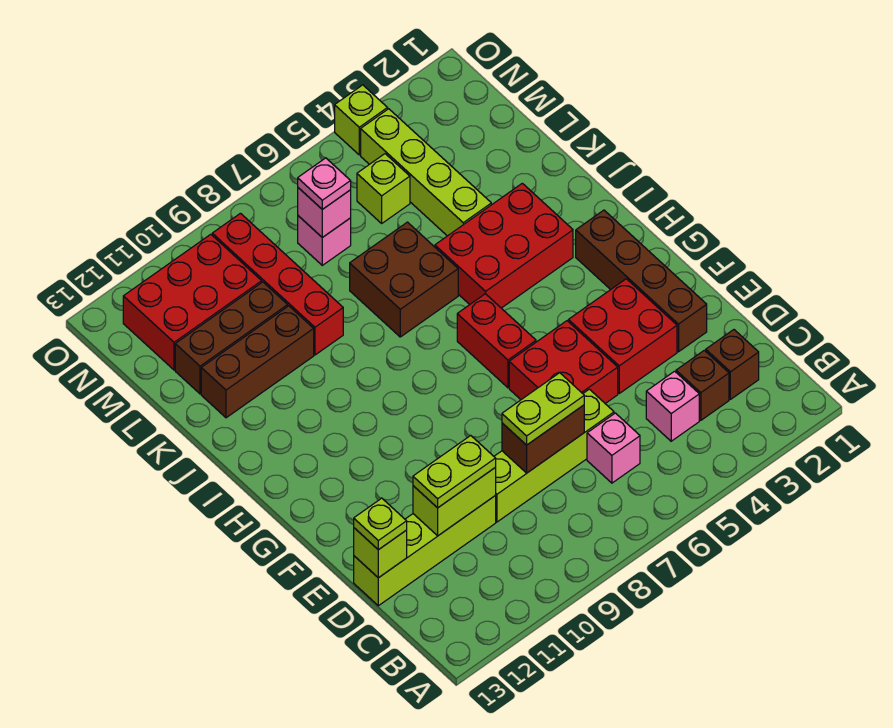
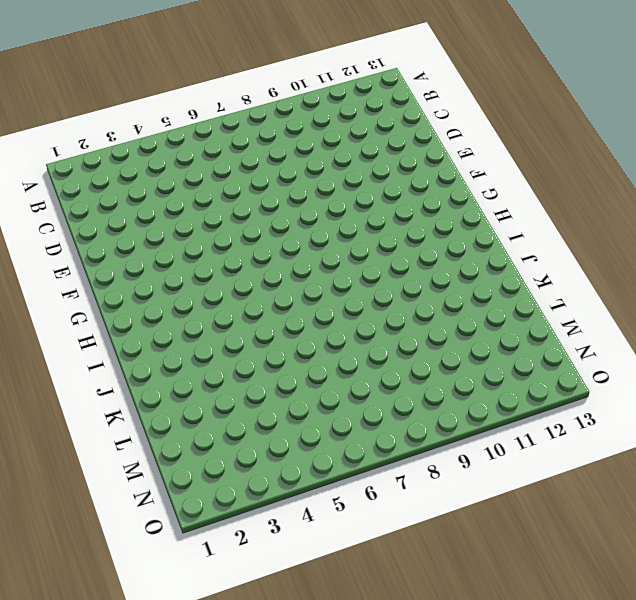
none -> brown brick C2 level 1
none -> brown brick C3 level 1
none -> pink brick C4 level 1

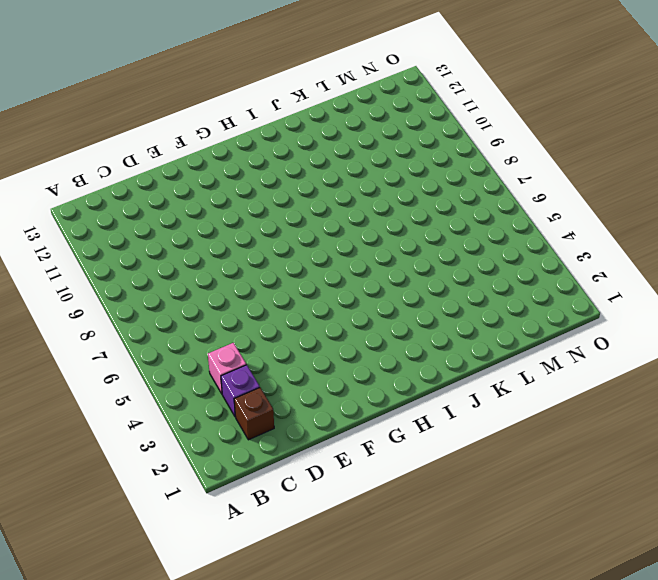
purple brick C3 level 1 -> brown brick C3 level 1
none -> pink brick C6 level 1
none -> lime brick D6:D9 level 1
none -> lime brick D10:D13 level 1

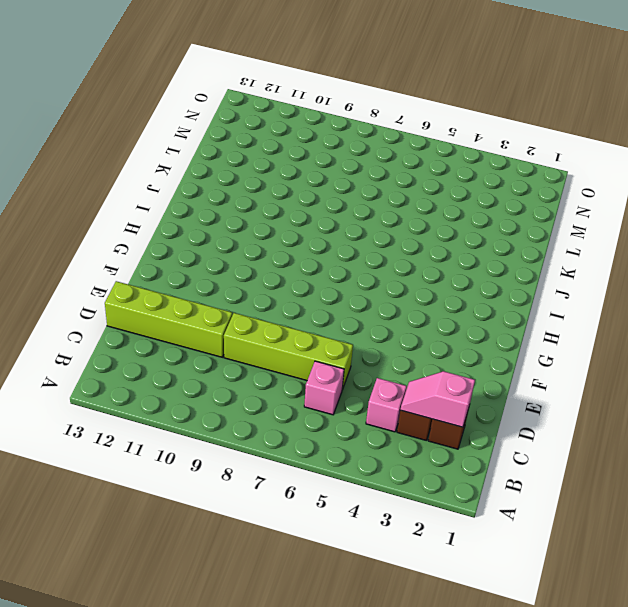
pink slope C2:C3 level 2 top 2 -> none
none -> brown brick E2:H2 level 1
none -> red brick E3:F4 level 1
none -> red brick E5:F6 level 1

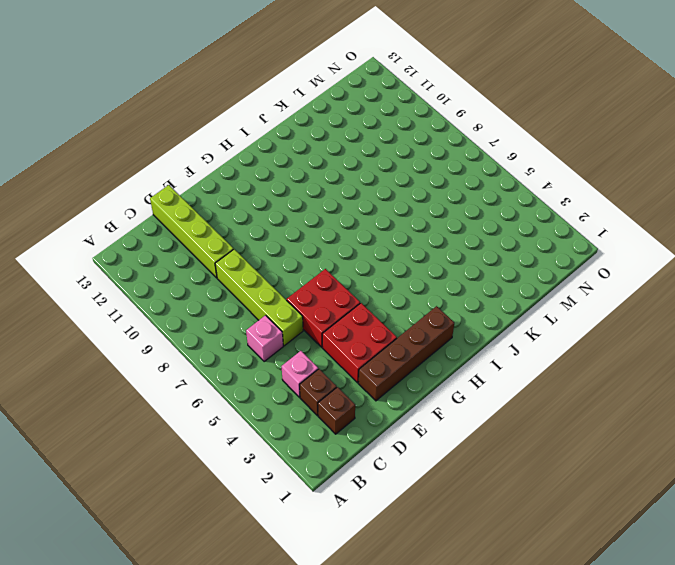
none -> red brick G6:H6 level 1
none -> red brick I3:J5 level 1
none -> brown brick J6:K7 level 1

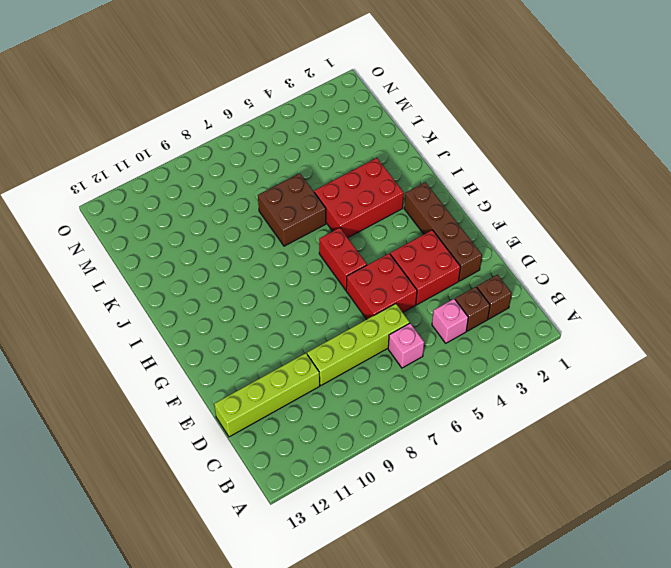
none -> lime brick K4:N4 level 1
none -> red brick K9:N9 level 1
none -> brown brick K10:K12 level 1

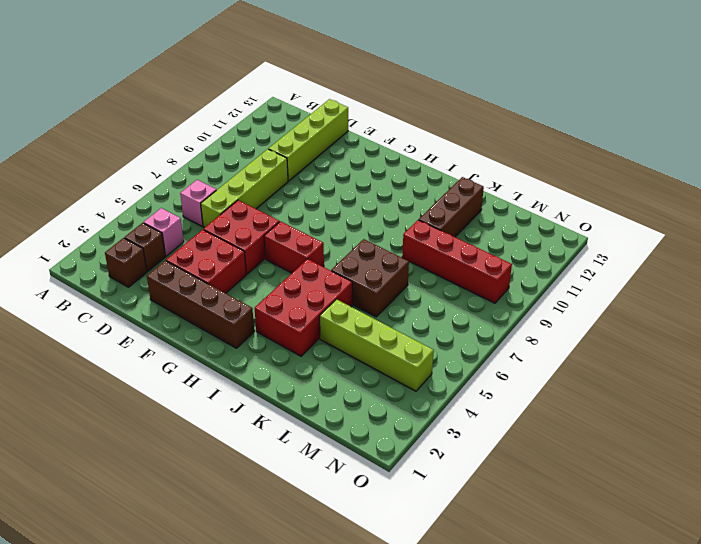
none -> brown brick L10:L12 level 1
none -> lime brick M5 level 1
none -> pink brick M7 level 1

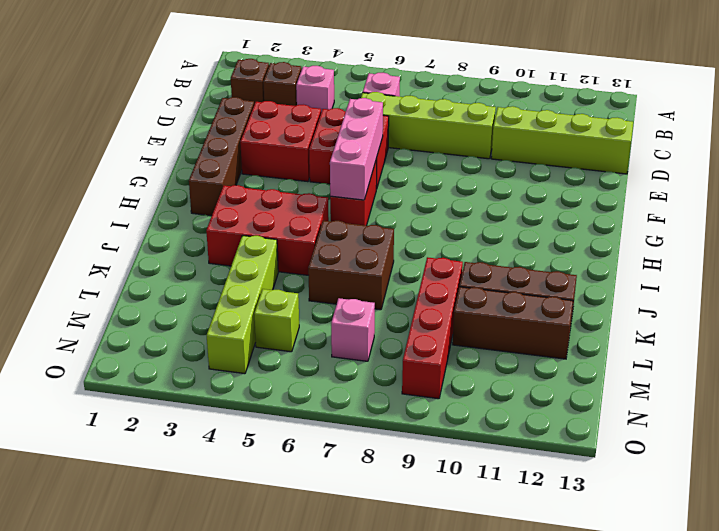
pink brick F6:H6 level 2 -> none
none -> red brick M10:N12 level 1
none -> lime brick O4 level 1
none -> brown brick D7:D8 level 2

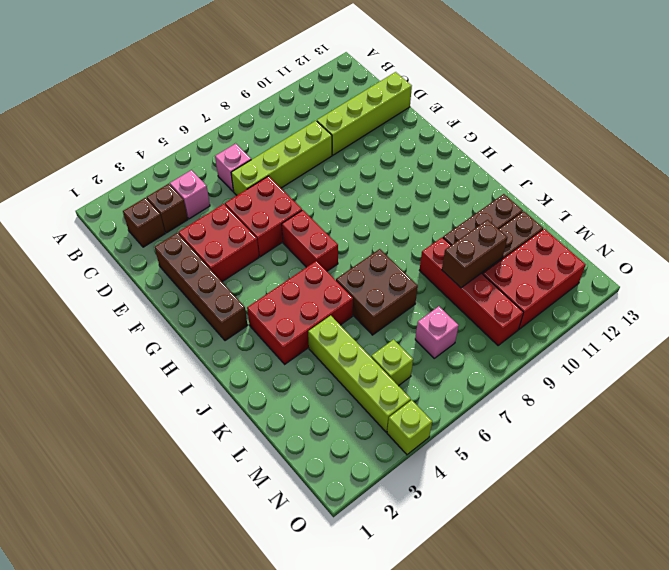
brown brick L9:L10 level 2 -> brown brick D7:D8 level 2
none -> lime brick D10:D11 level 2
none -> lime brick D13 level 2
none -> pink brick M7 level 2

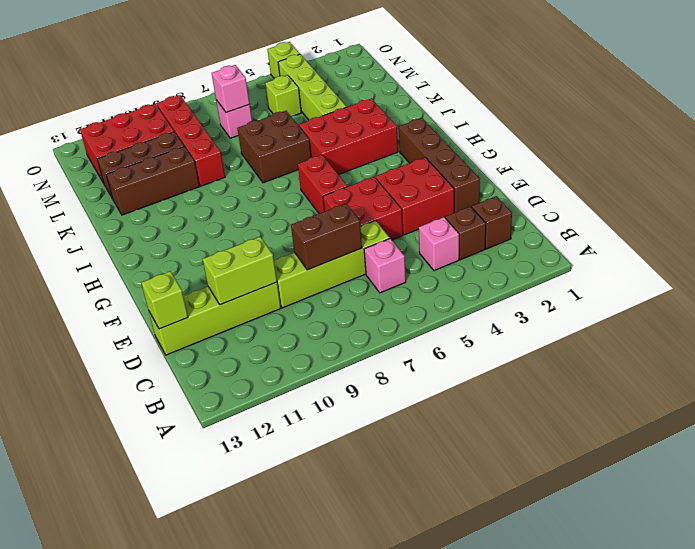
none -> lime plate D7:D8 level 3
none -> lime plate D10:D11 level 3
none -> lime plate D13 level 3

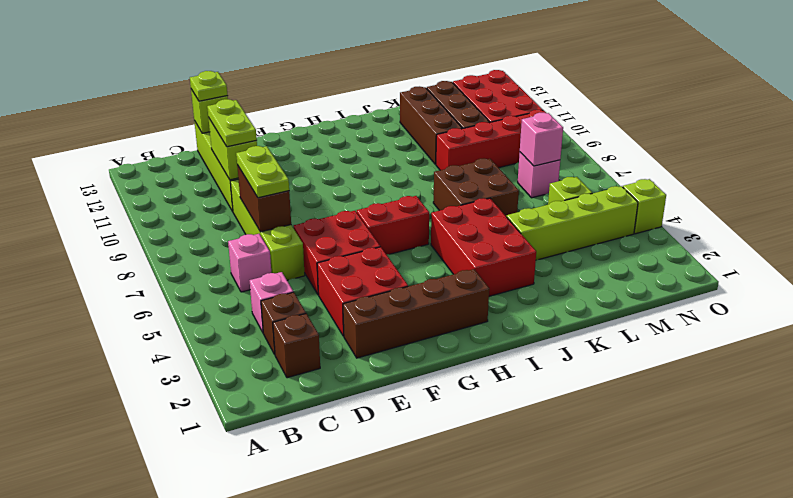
none -> pink plate M7 level 3

